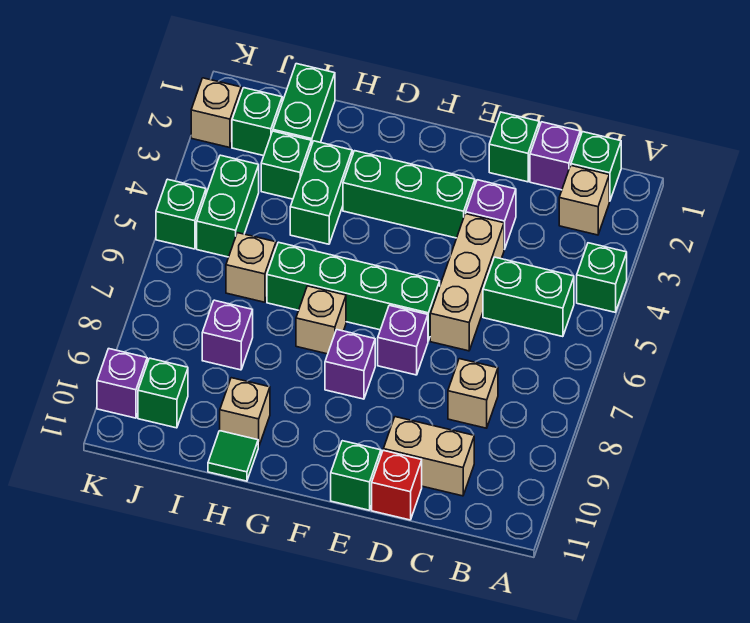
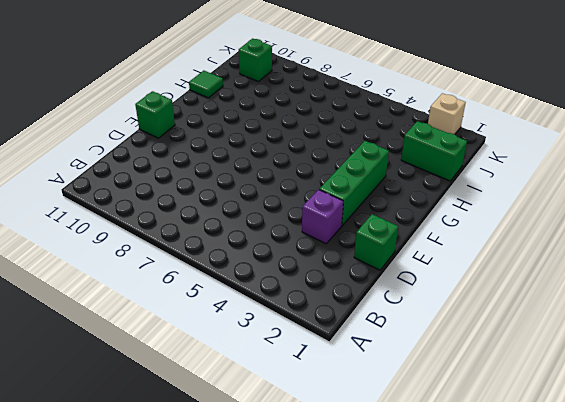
none -> green brick A4 level 1
none -> green brick B1 level 1
none -> tan brick B2 level 1
none -> green brick B5:C5 level 1

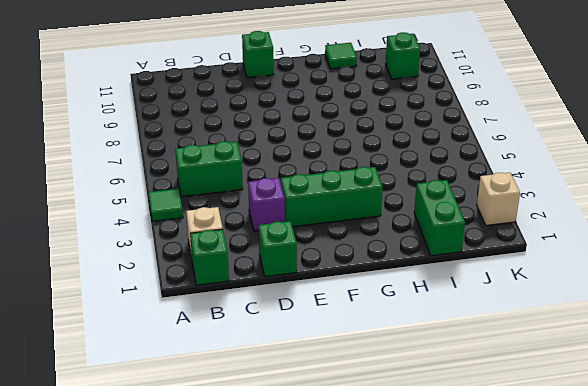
green tile A4 level 1 -> green brick A4 level 1
none -> purple brick C1 level 1
none -> tan brick C8 level 1
none -> tan brick C10:D10 level 1
none -> tan brick D4:D6 level 1

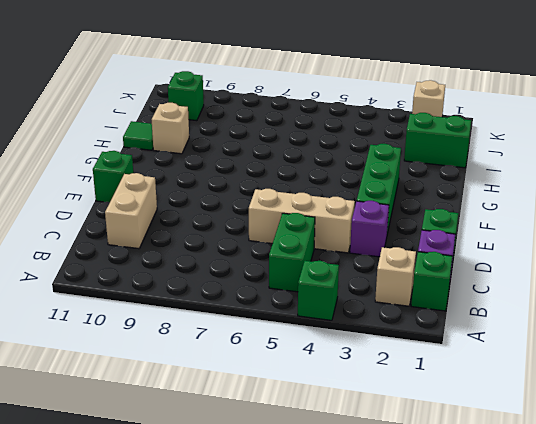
none -> tan brick C8 level 1
none -> red brick D11 level 1
none -> green brick E6:H6 level 1
none -> purple brick E7 level 1

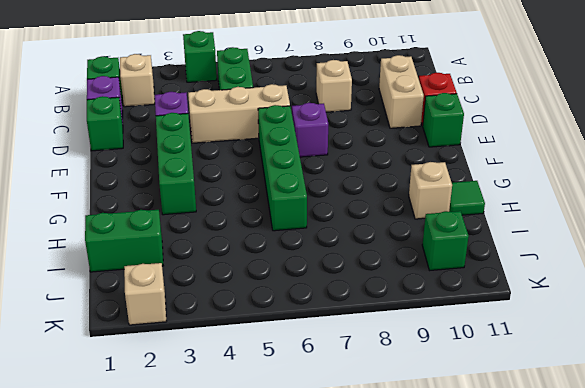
none -> purple brick F8 level 1
none -> tan brick G7 level 1
none -> green brick H3:H4 level 1
none -> green brick I3 level 1

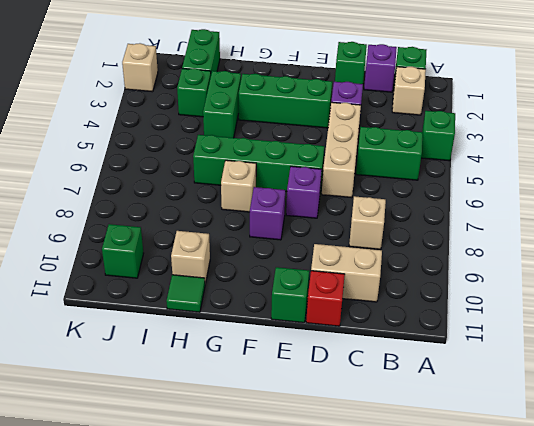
none -> tan brick I6 level 1
none -> purple brick I8 level 1
none -> green brick J2 level 1
none -> green brick J4:J5 level 1

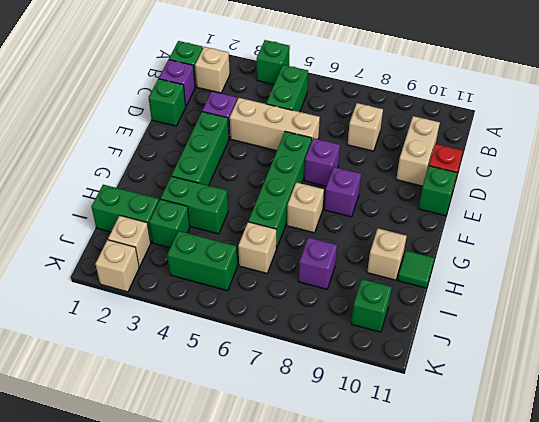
tan brick J2 level 1 -> green brick J2 level 1
none -> green brick K5 level 1
none -> purple brick K10 level 1

